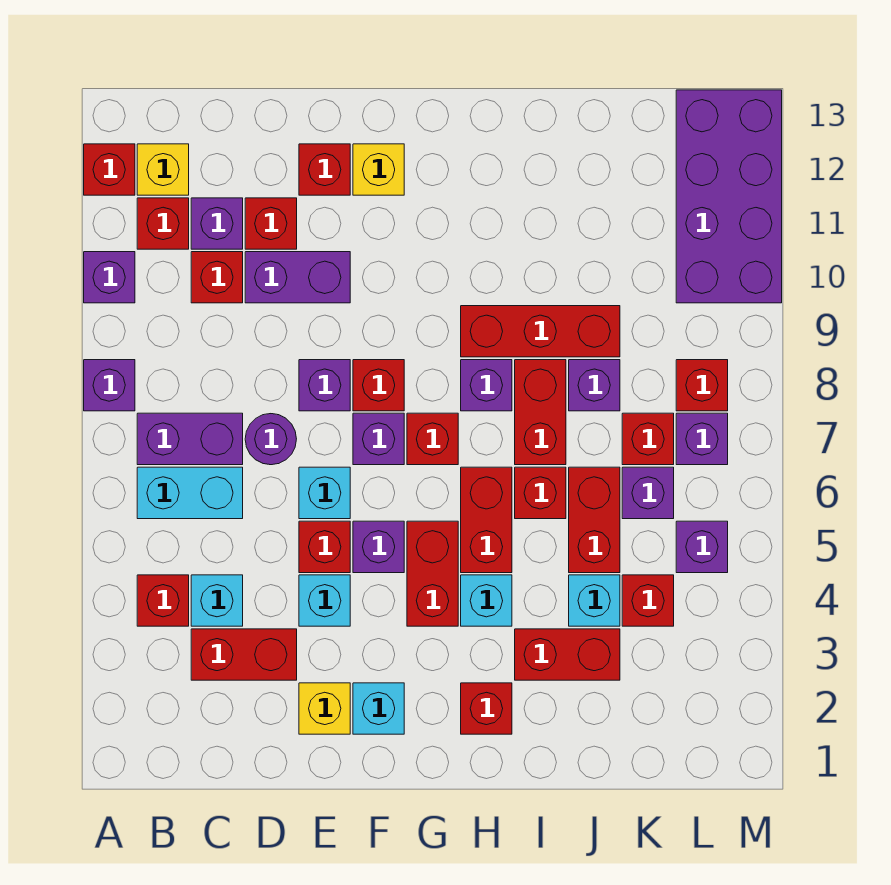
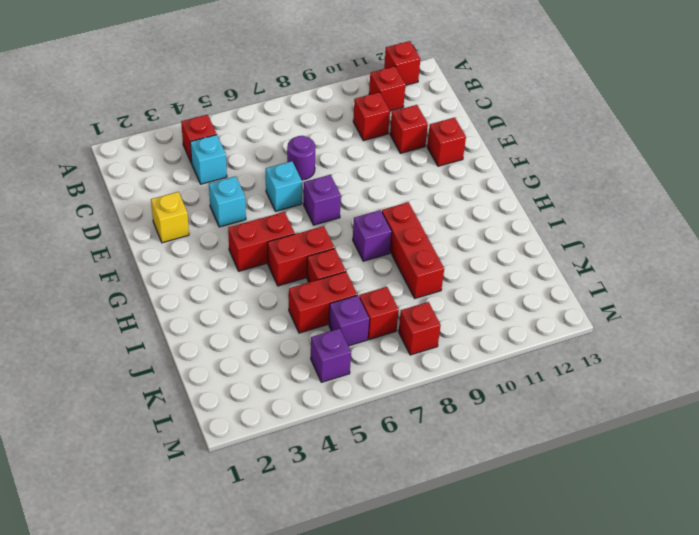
none -> purple brick A8 level 1
none -> purple brick A10 level 1
none -> cyan brick B6:C6 level 1
none -> purple brick B7:C7 level 1

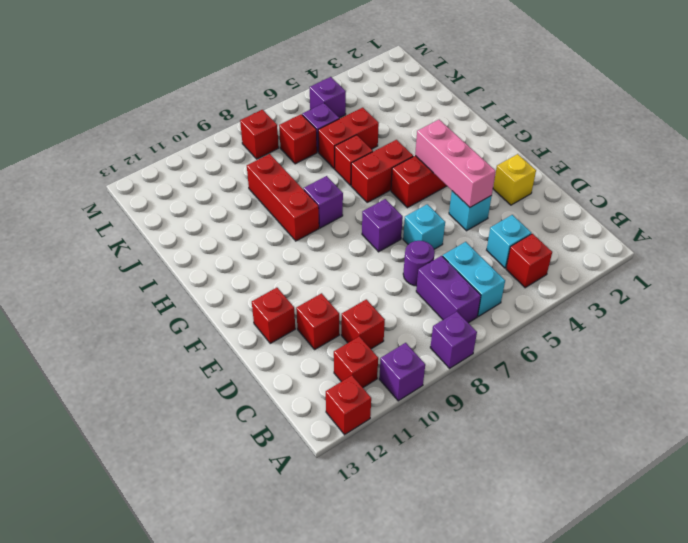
pink brick E4:G4 level 2 -> none
none -> yellow brick B12 level 1
none -> red brick C3:D3 level 1
none -> purple brick C11 level 1
none -> purple brick D10:E10 level 1

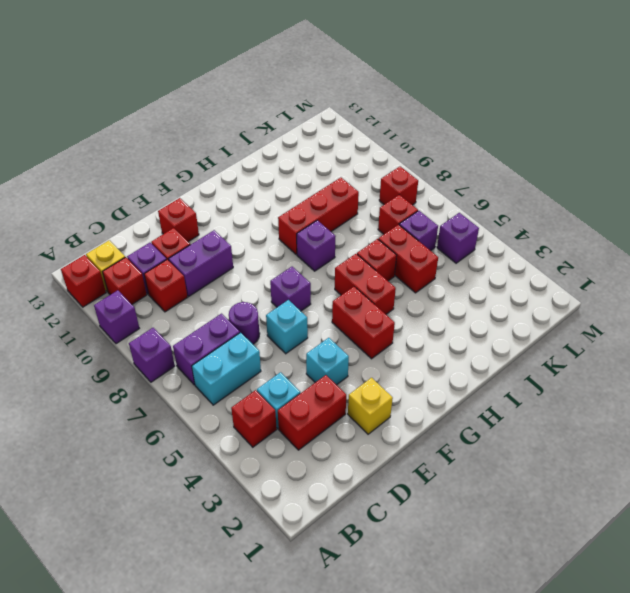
none -> red brick E5 level 1
none -> purple brick E8 level 1
none -> cyan brick F2 level 1
none -> purple brick F5 level 1

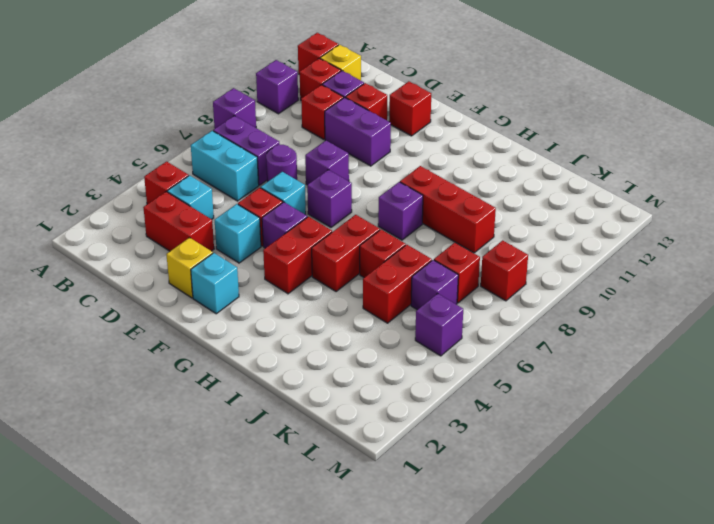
none -> red brick F8 level 1
none -> yellow brick F12 level 1
none -> red brick G7 level 1
none -> red brick H2 level 1

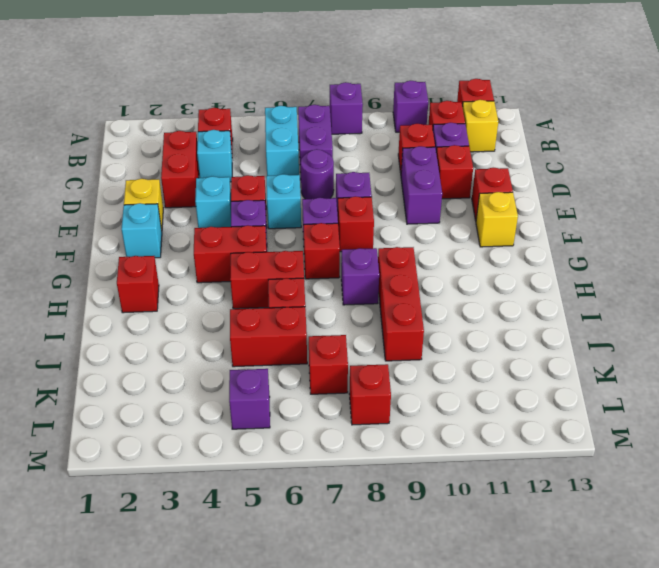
none -> cyan brick H4 level 1
none -> red brick I3:J3 level 1
none -> red brick I7:I8 level 1
none -> cyan brick J4 level 1

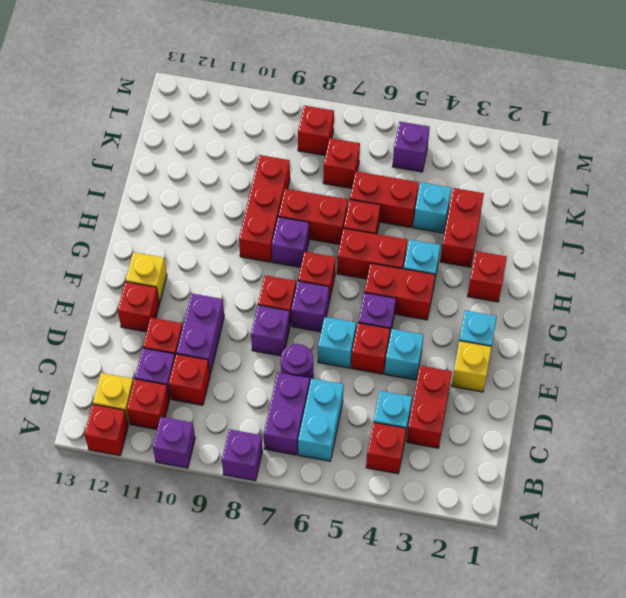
none -> purple brick J8 level 1
none -> red brick K4 level 1
none -> purple brick K6 level 1
none -> purple brick L7 level 1

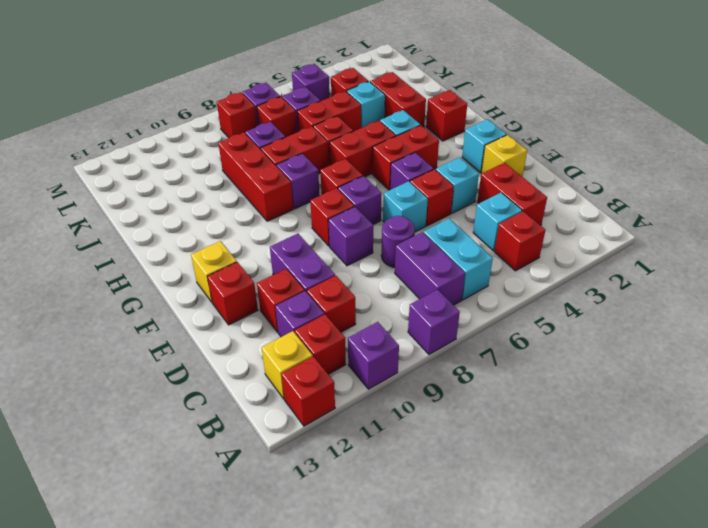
none -> purple brick L10:M13 level 1

